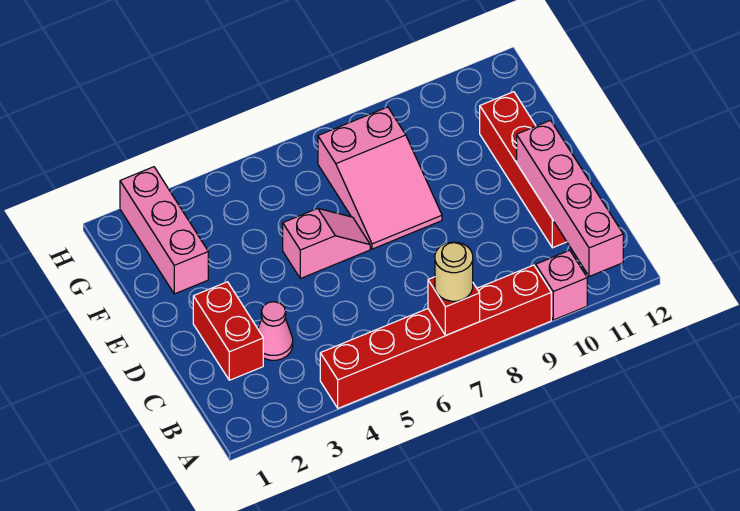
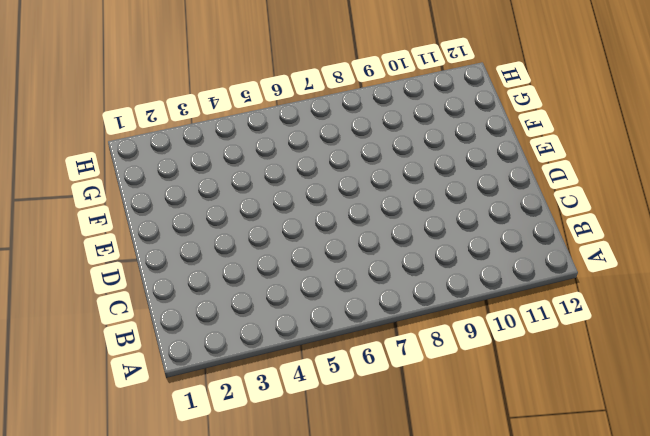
none -> red brick A4:A9 level 1
none -> pink brick A10 level 1

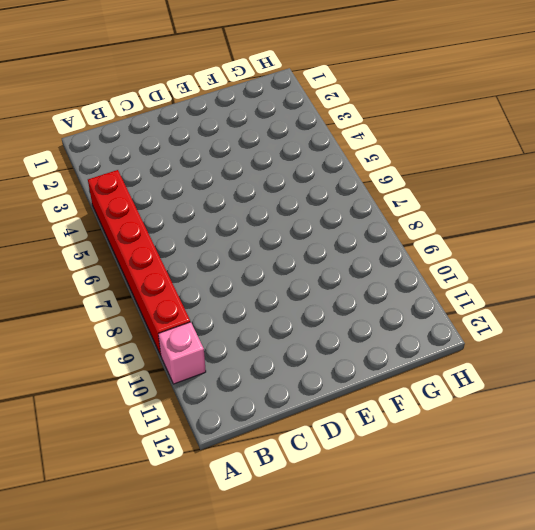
none -> red brick C2:D2 level 1
none -> pink cone C3 level 1

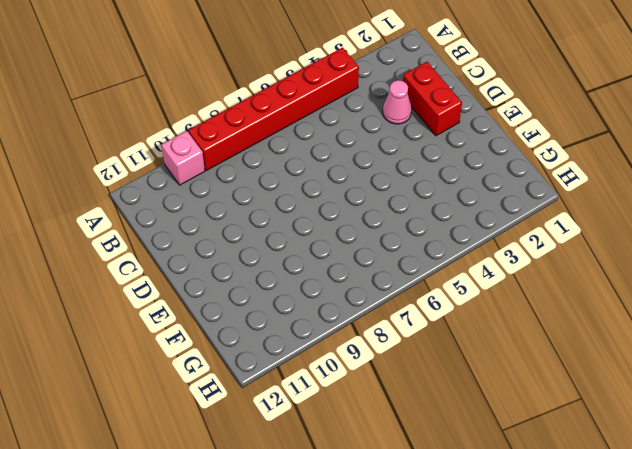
none -> red brick C11:F11 level 1
none -> pink slope E5:E6 level 1 top 5

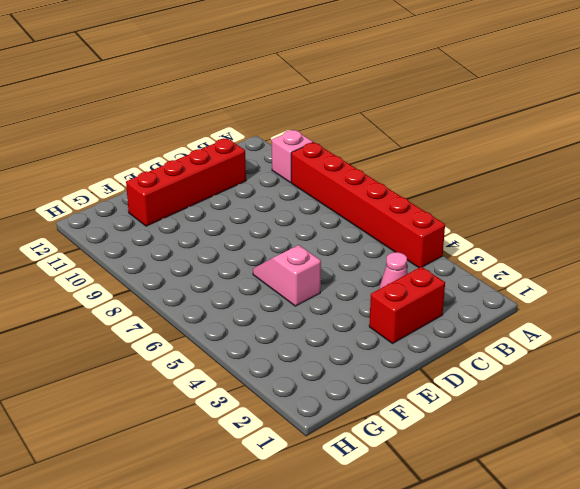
none -> pink slope E7:G8 level 1 top G
none -> pink brick F2:H2 level 1

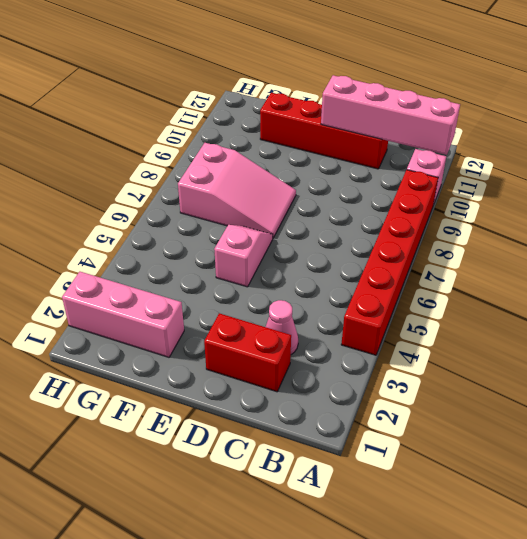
none -> red brick A7 level 2
none -> tan round brick A7 level 3

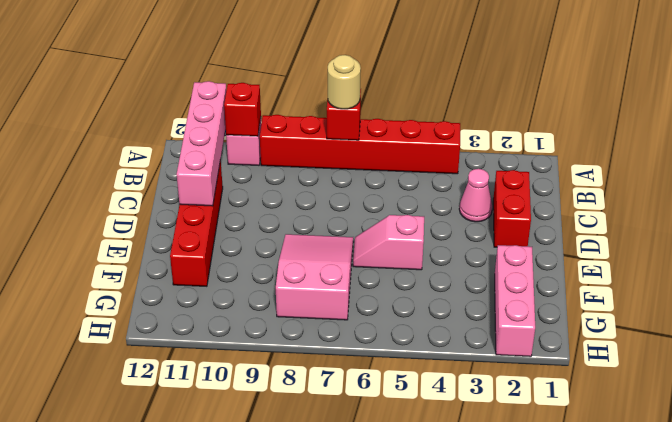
red brick A10 level 2 -> none

